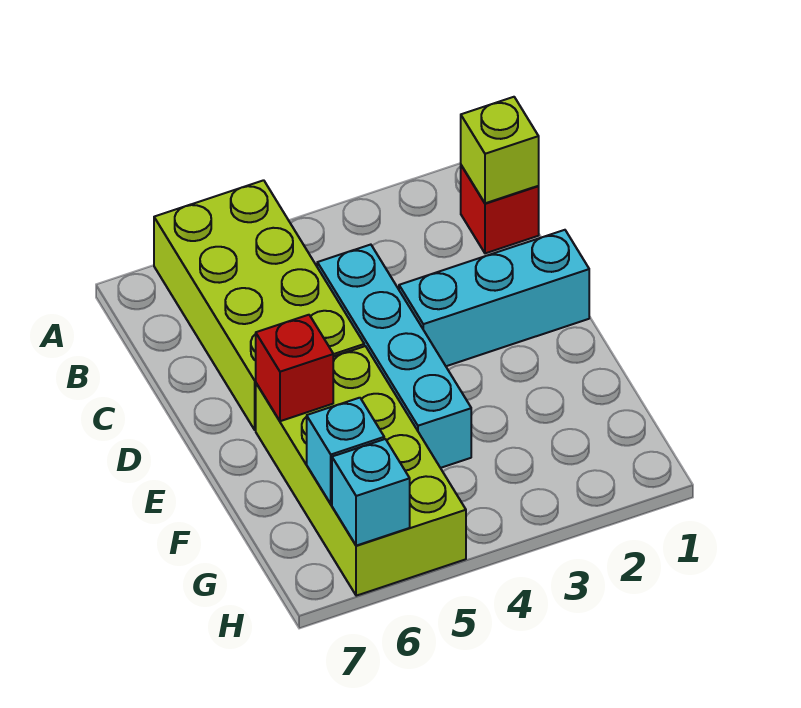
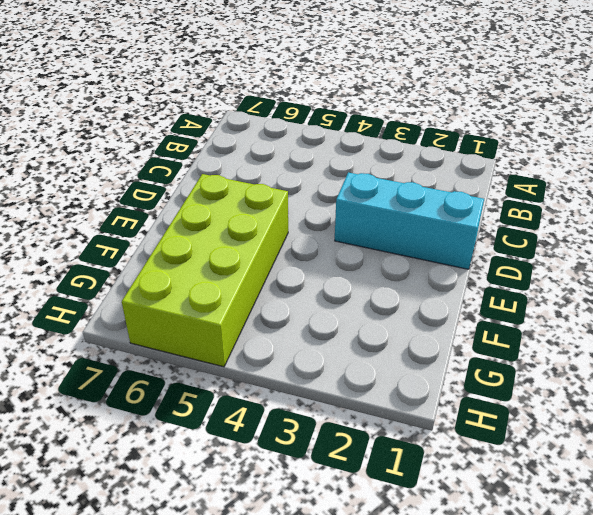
none -> lime brick A5:D6 level 1
none -> red brick B1 level 1

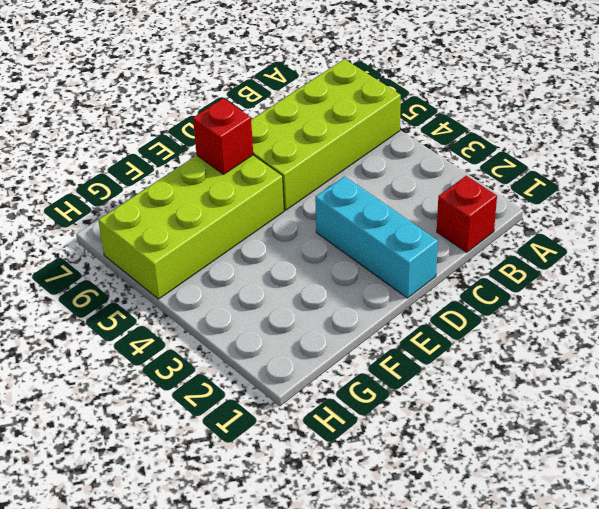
none -> cyan brick C4:F4 level 1
none -> lime brick B1 level 2

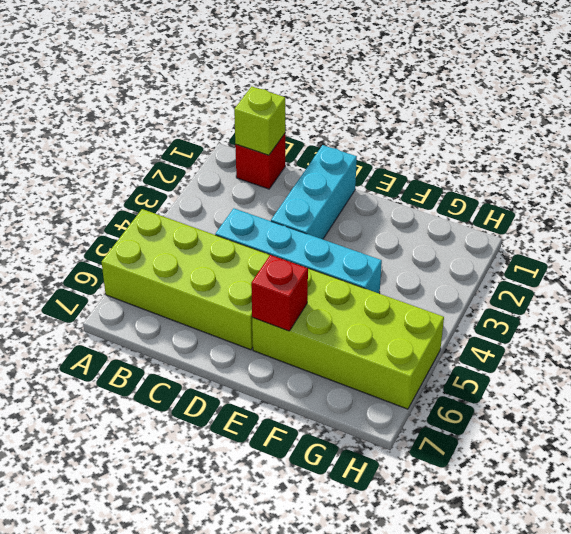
none -> cyan brick G6 level 2
none -> cyan brick H6 level 2

